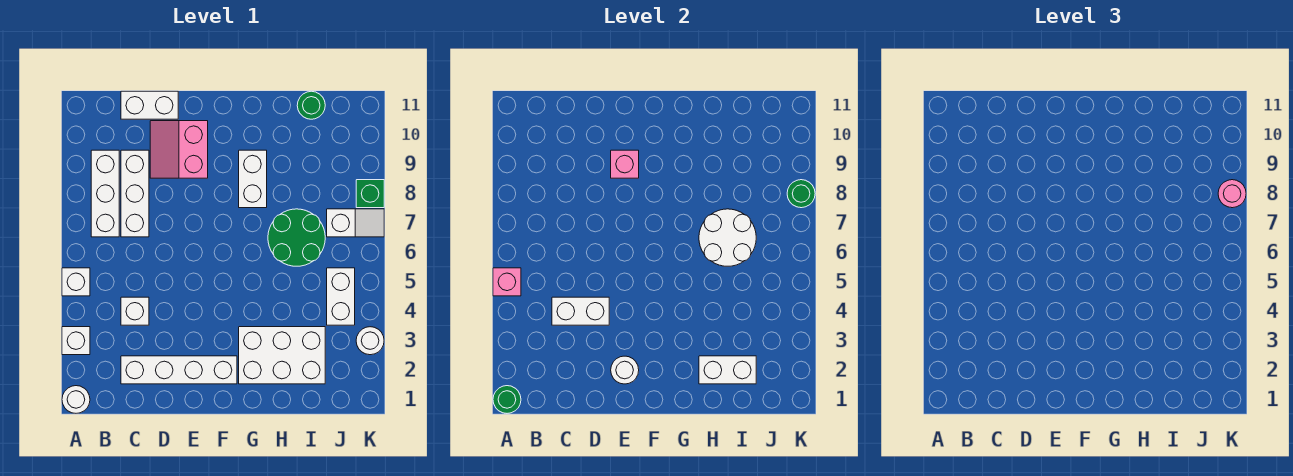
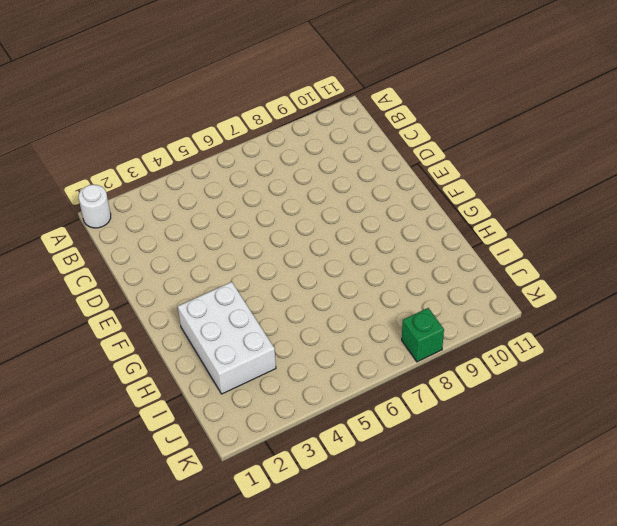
none -> white brick A3 level 1
none -> white brick A5 level 1
none -> white brick B7:B9 level 1

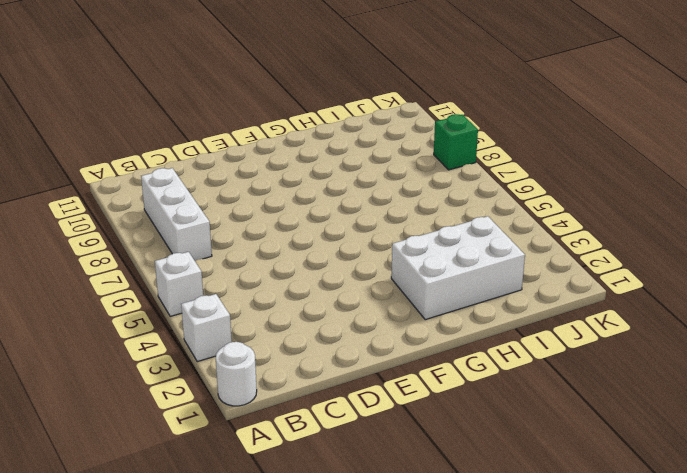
none -> white brick C2:F2 level 1
none -> white brick C4 level 1
none -> white brick C7:C9 level 1

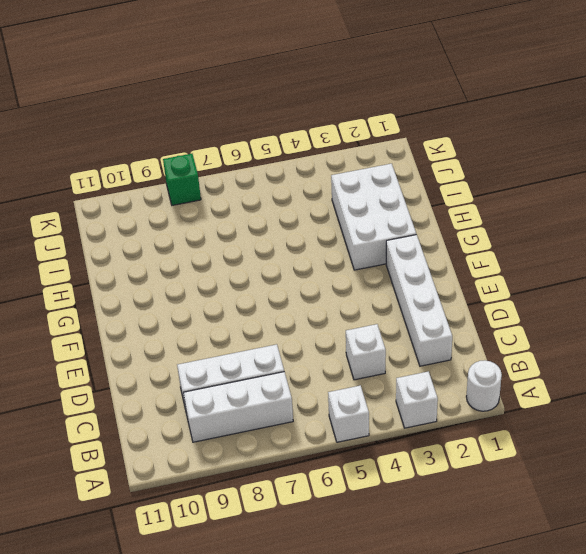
none -> white brick C11:D11 level 1
none -> pink slope D9:E10 level 1 top E
none -> white brick G8:G9 level 1

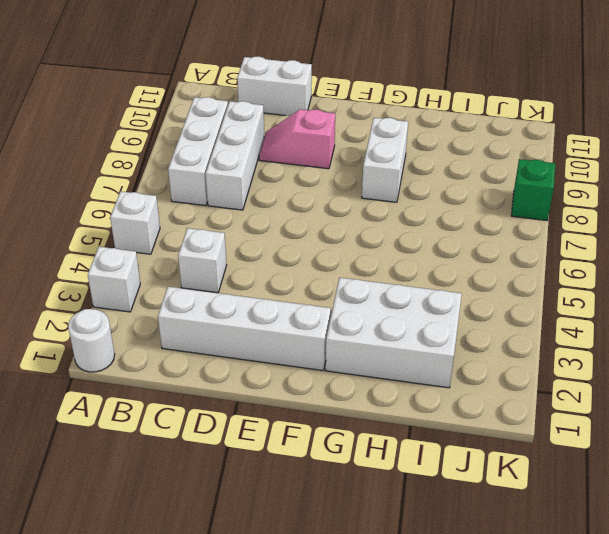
pink slope D9:E9 level 1 top E -> pink slope D9:E10 level 1 top E
none -> green round brick H6:I7 level 1
none -> green round brick I11 level 1
none -> white brick J4:J5 level 1

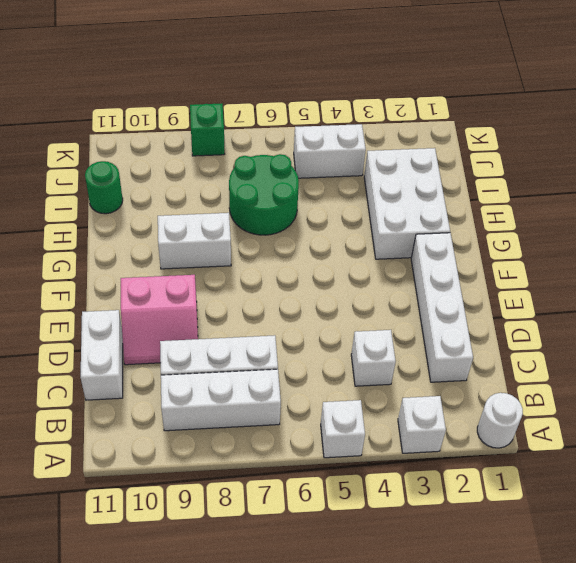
none -> white slope J7:K7 level 1 top J
none -> white round brick K3 level 1
none -> green round brick A1 level 2

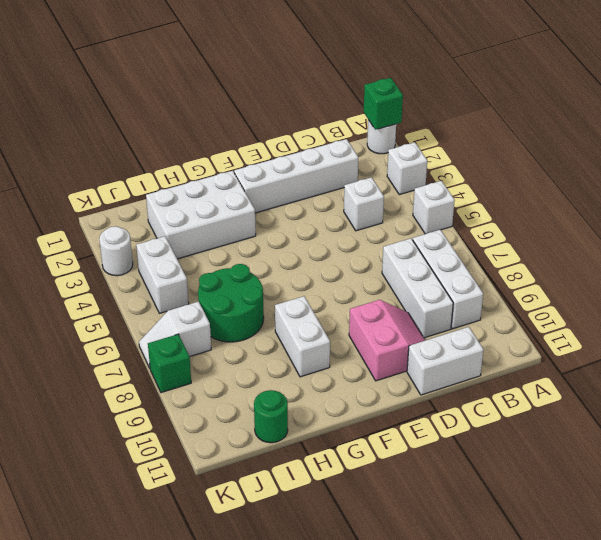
green brick A1 level 2 -> green round brick A1 level 2
none -> pink brick A5 level 2
none -> white brick C4:D4 level 2
none -> white round brick E2 level 2

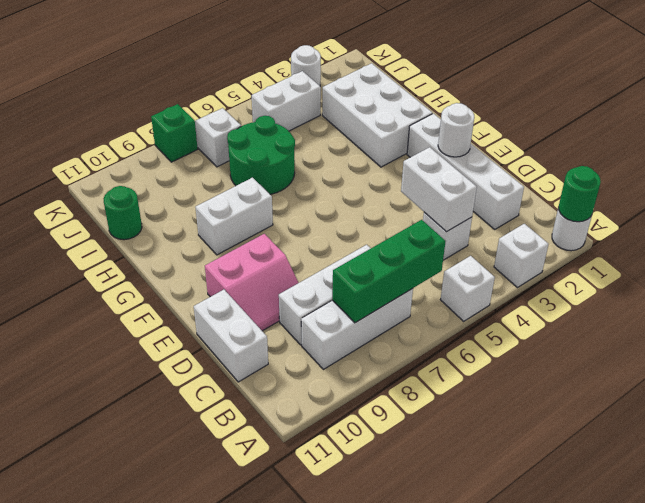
green brick B6:B8 level 2 -> none
none -> pink brick A5 level 2
none -> pink brick E9 level 2
none -> white brick H2:I2 level 2

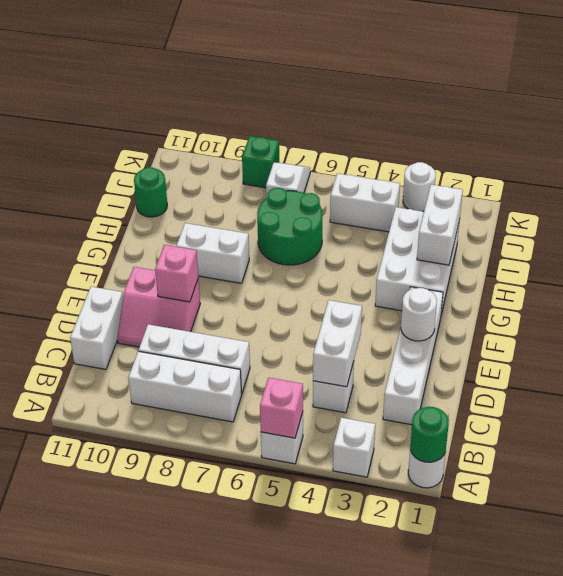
none -> white round brick H6:I7 level 2
none -> green round brick K8 level 2
none -> pink round brick K8 level 3

